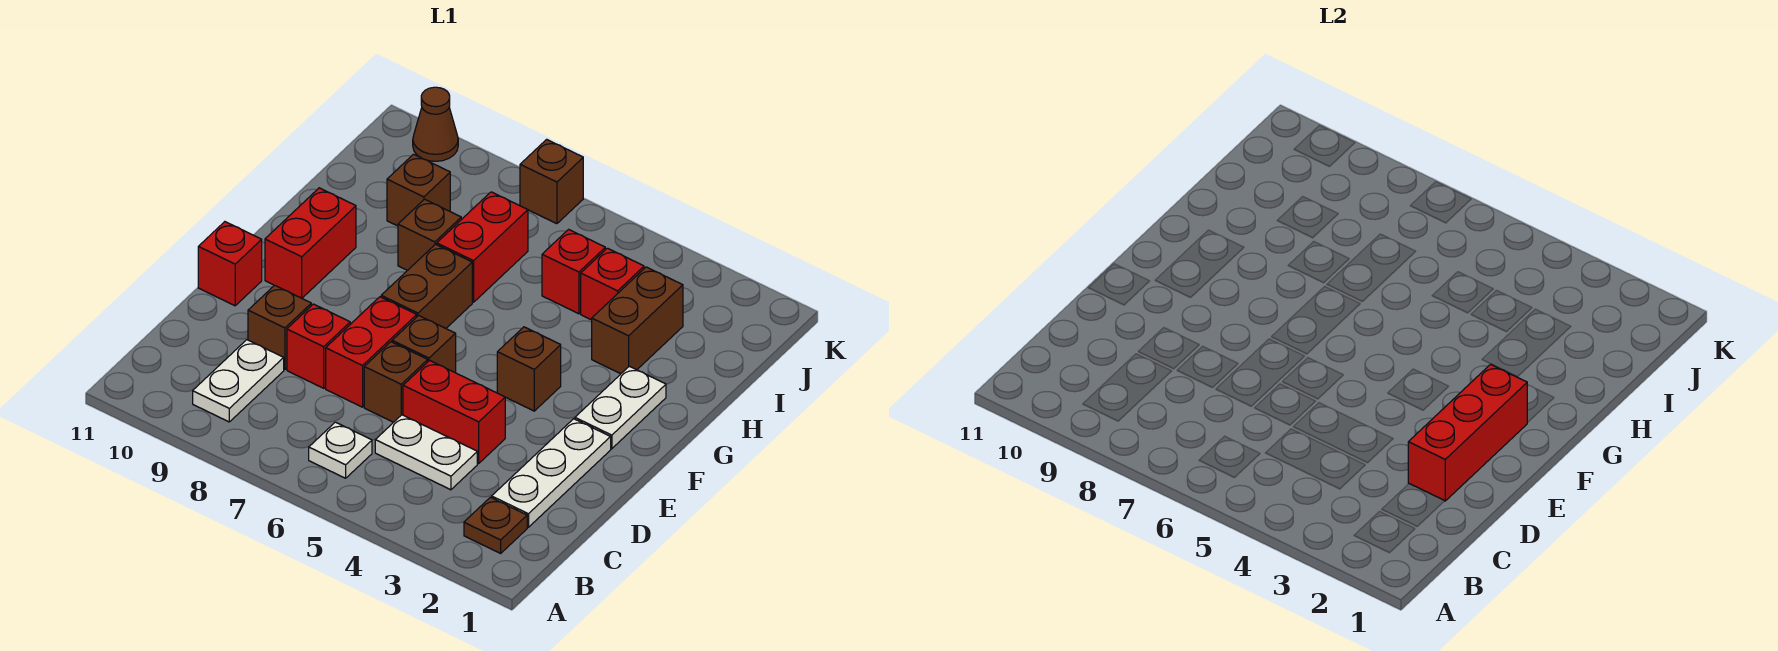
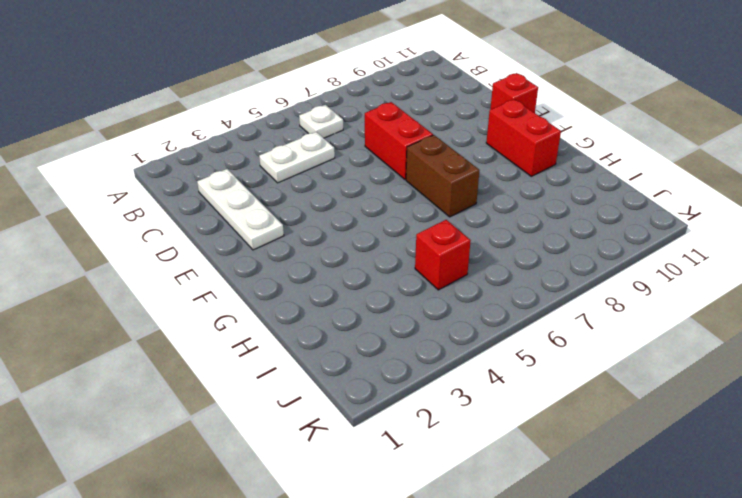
none -> brown plate B2 level 1
none -> white plate B9:C9 level 1
none -> red brick D4:D5 level 1

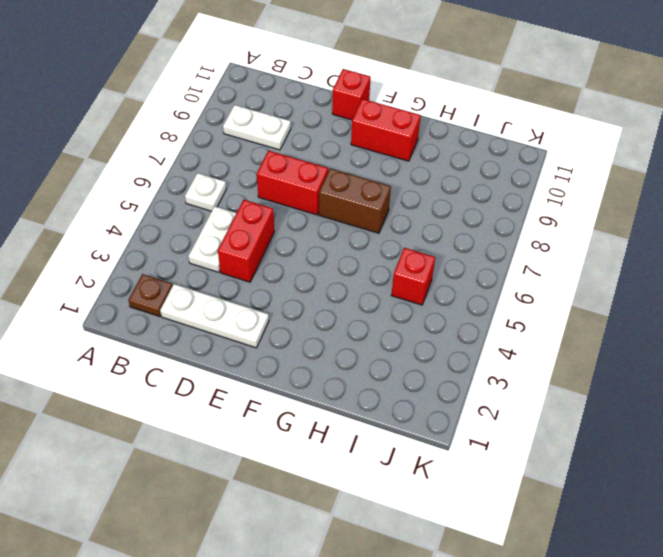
none -> brown brick D6 level 1
none -> red brick D8 level 1
none -> brown brick D9 level 1

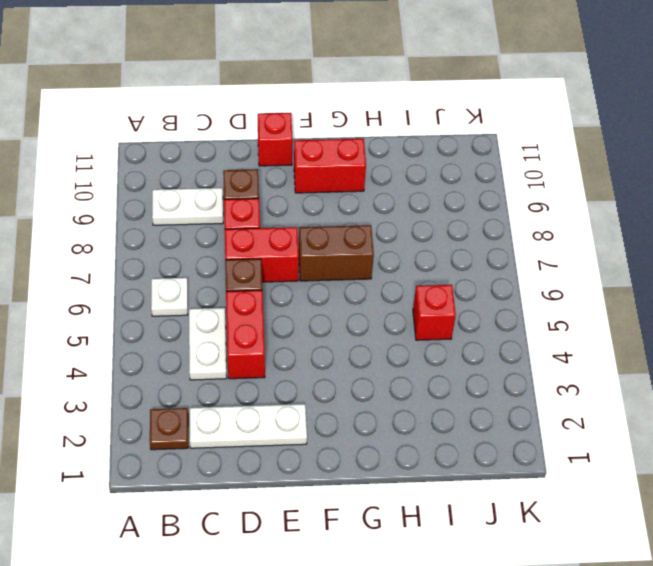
none -> brown brick E6 level 1
none -> white plate F2:G2 level 1
none -> brown brick F4 level 1

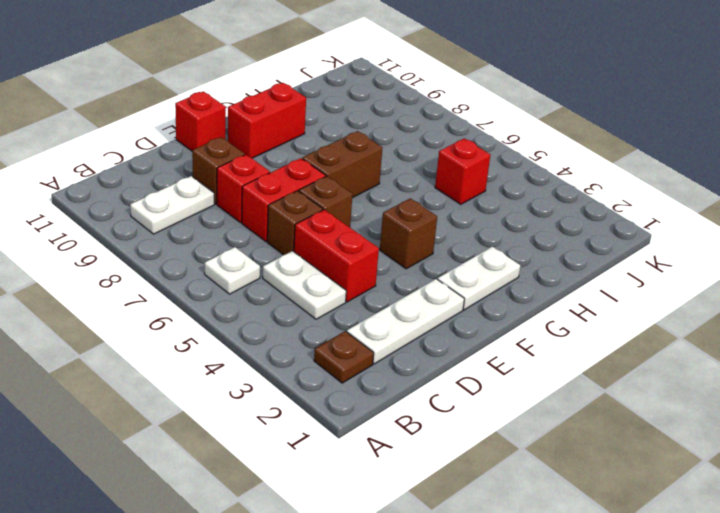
none -> brown brick H3:I3 level 1
none -> red brick H7:I7 level 1
none -> brown brick H8 level 1

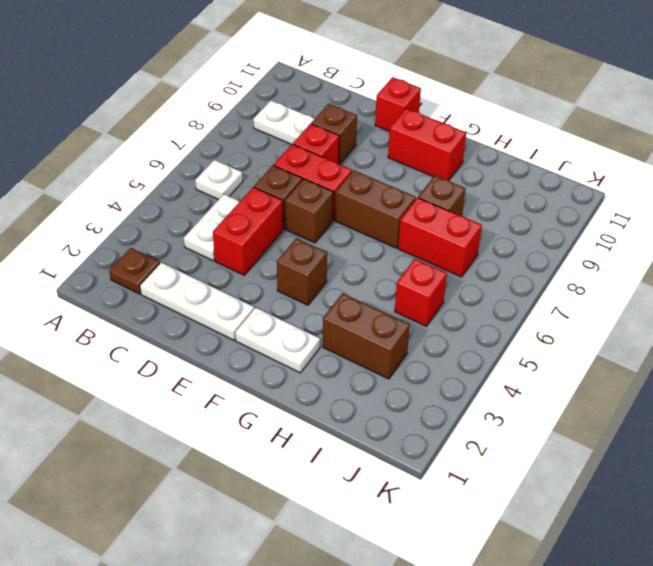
none -> red brick I4 level 1
none -> brown brick I9 level 1
none -> brown brick K7 level 1

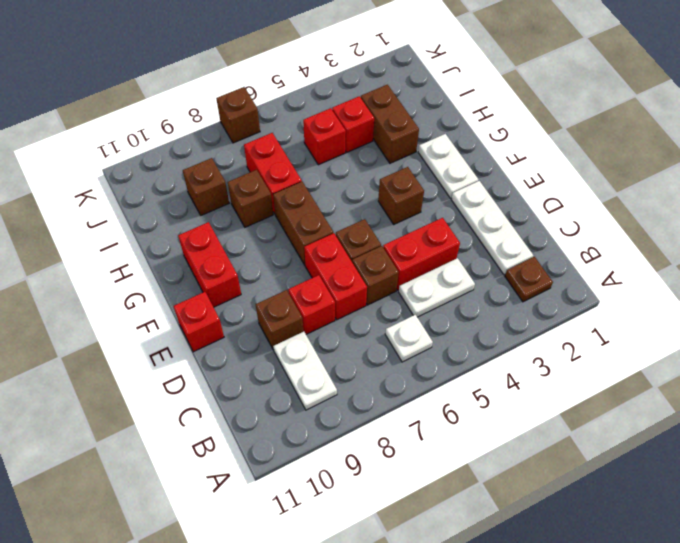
none -> brown cone K10 level 1
none -> red brick D2:F2 level 2

